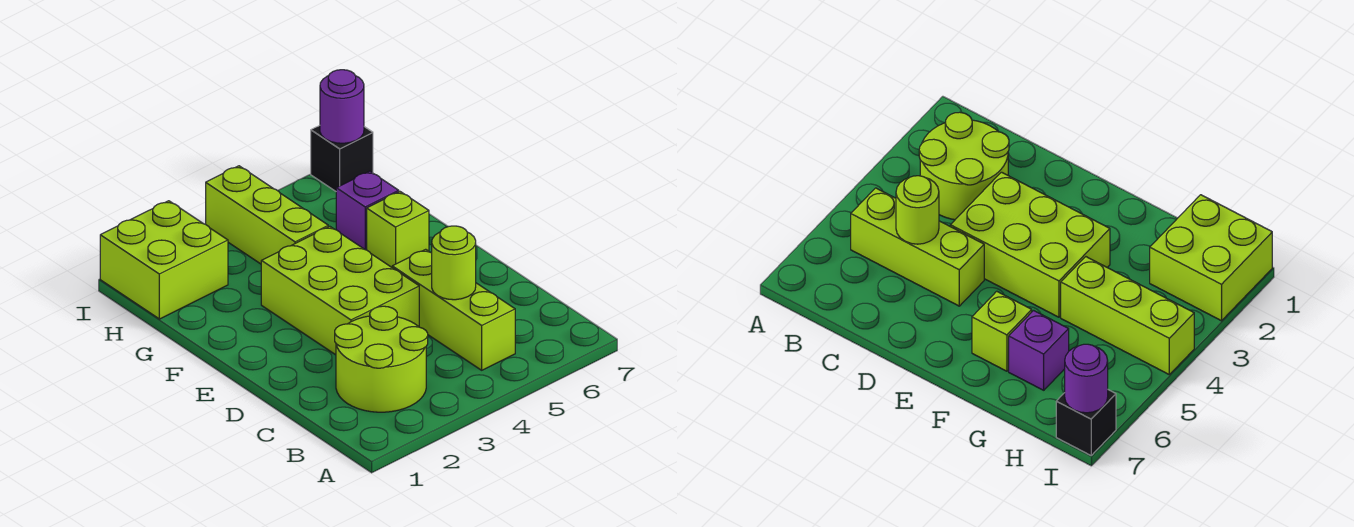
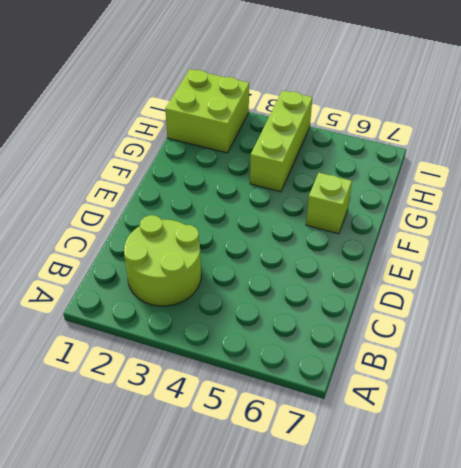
none -> lime brick B5:D5 level 1
none -> lime brick D3:F4 level 1

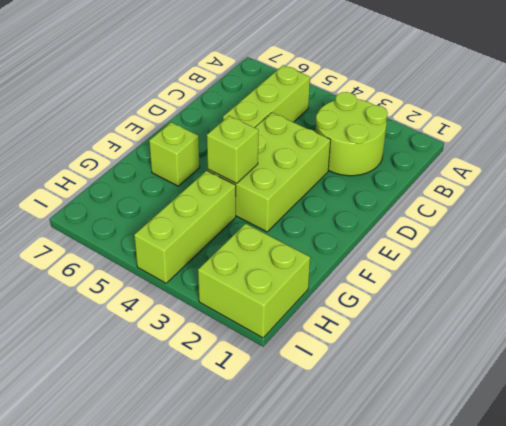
lime brick F4 level 2 -> none
none -> purple brick G6 level 1
none -> black brick I7 level 1

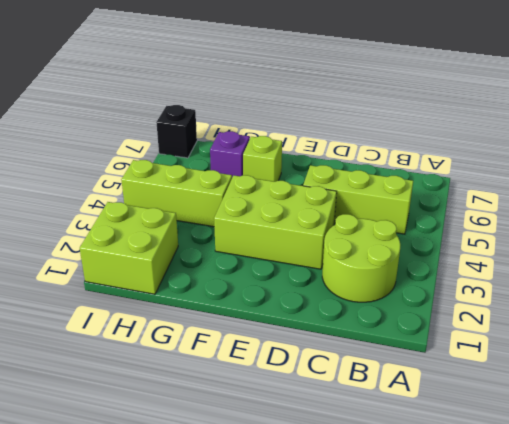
none -> lime round brick C5 level 2
none -> purple round brick I7 level 2

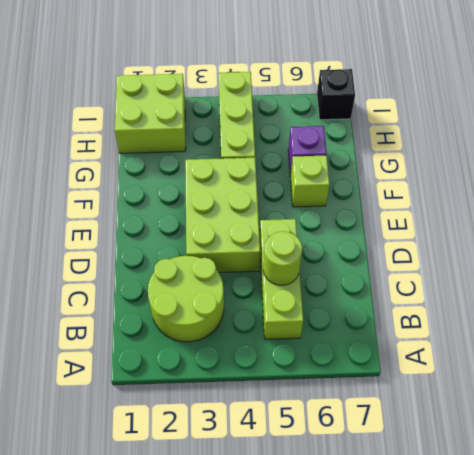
none -> purple round brick I7 level 2

